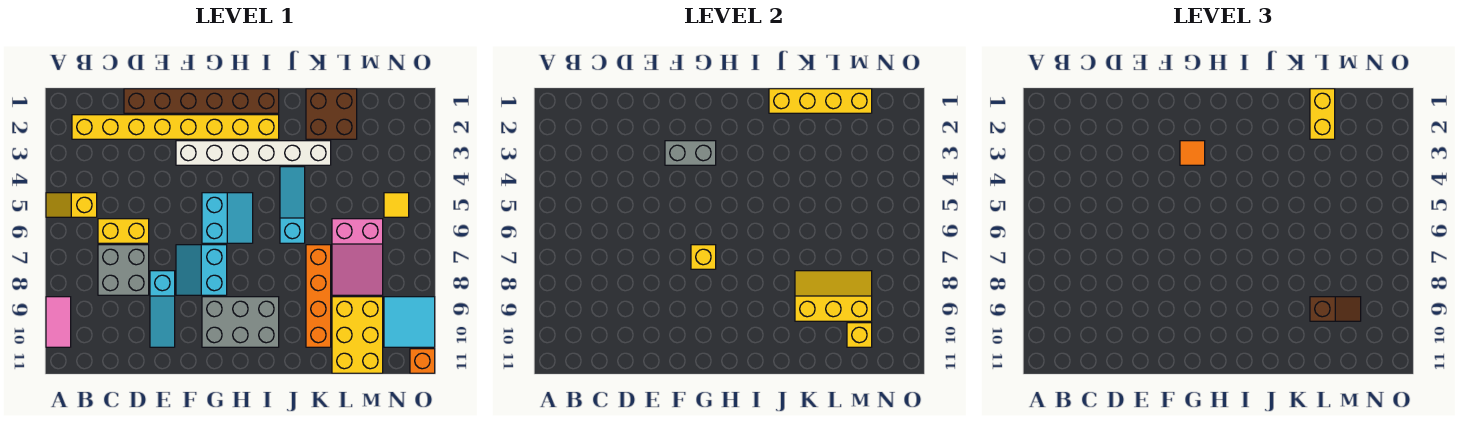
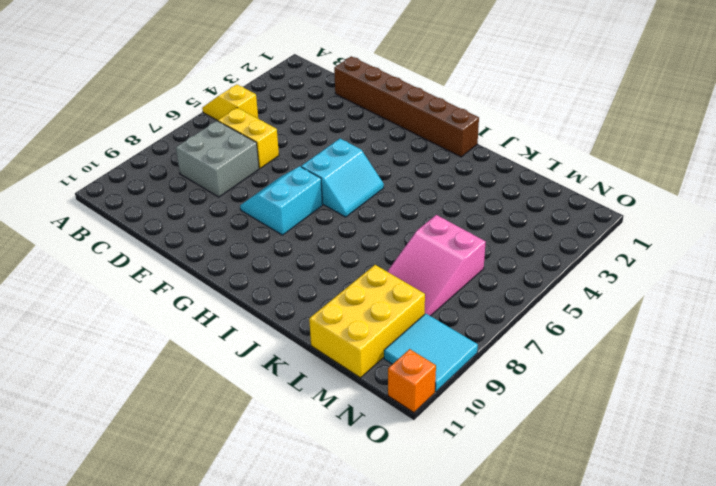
none -> pink tile A9:A10 level 1
none -> yellow brick B2:I2 level 1
none -> cyan slope E8:E10 level 1 top 8

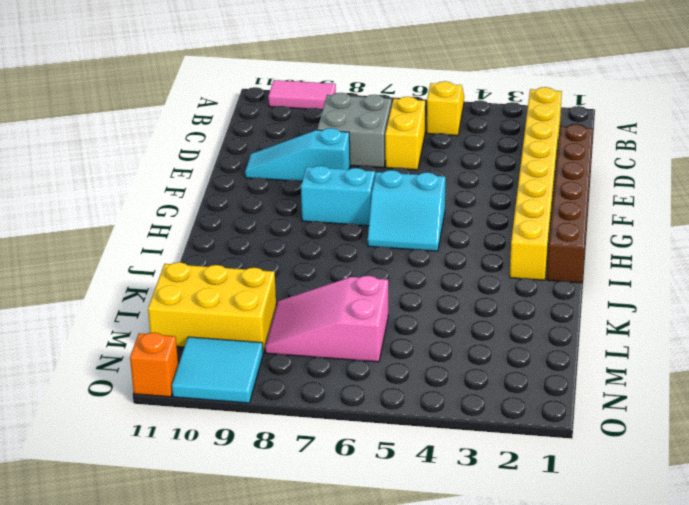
none -> white brick F3:K3 level 1
none -> grey brick G9:I10 level 1
none -> cyan slope J4:J6 level 1 top 6

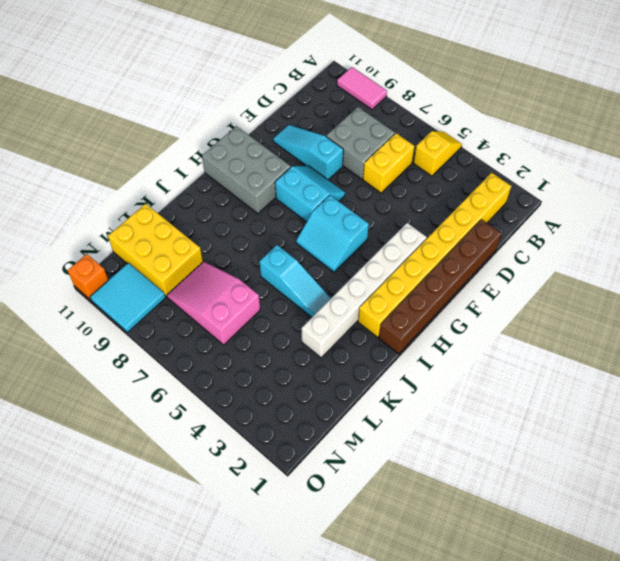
grey brick G9:H11 level 1 -> grey brick G9:I10 level 1
none -> brown brick K1:L2 level 1
none -> orange brick K7:K10 level 1
none -> yellow tile N5 level 1

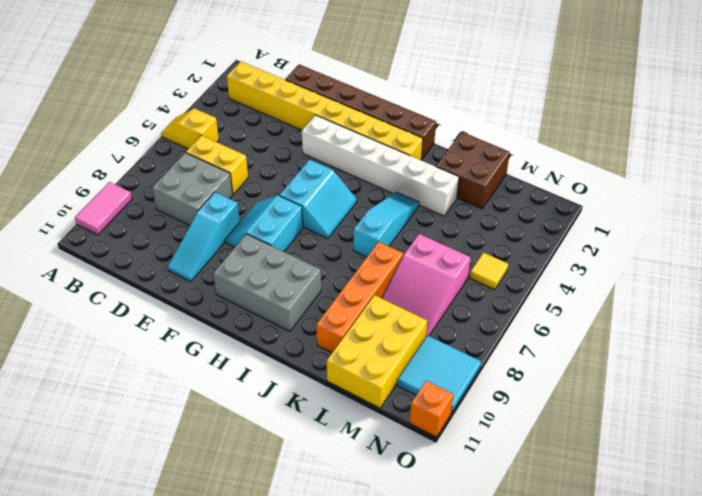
none -> grey brick F3:G3 level 2
none -> yellow brick G7 level 2
none -> yellow brick J1:M1 level 2

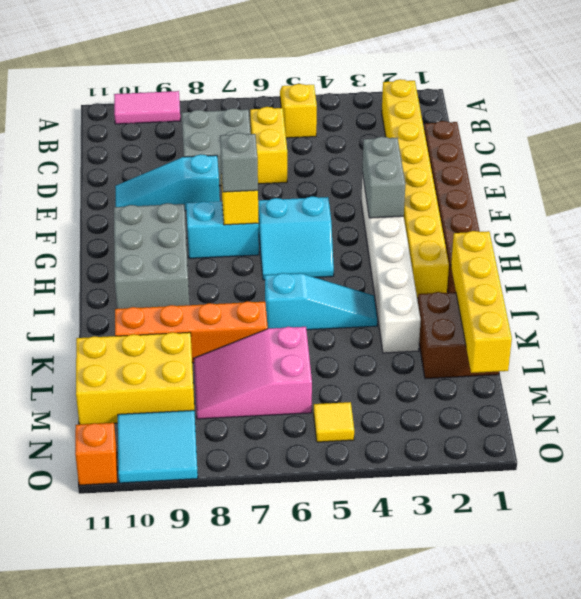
grey brick G7 level 3 -> none
none -> yellow slope K8:M9 level 2 top 9
none -> yellow brick M10 level 2
none -> orange tile G3 level 3

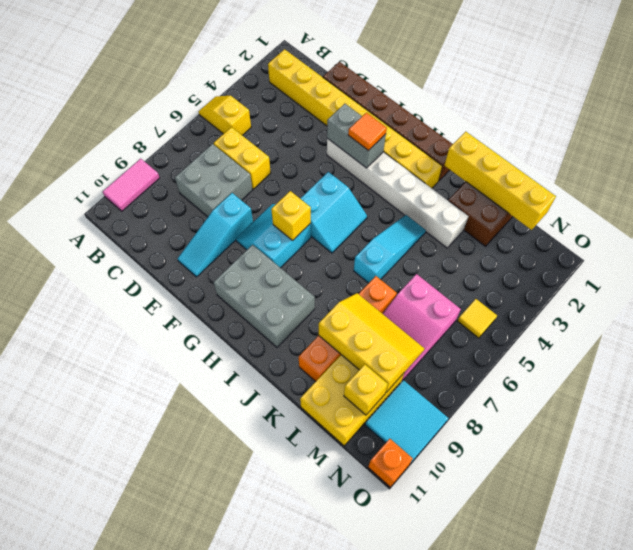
none -> yellow brick L1:L2 level 3
none -> brown slope L9:M9 level 3 top L

